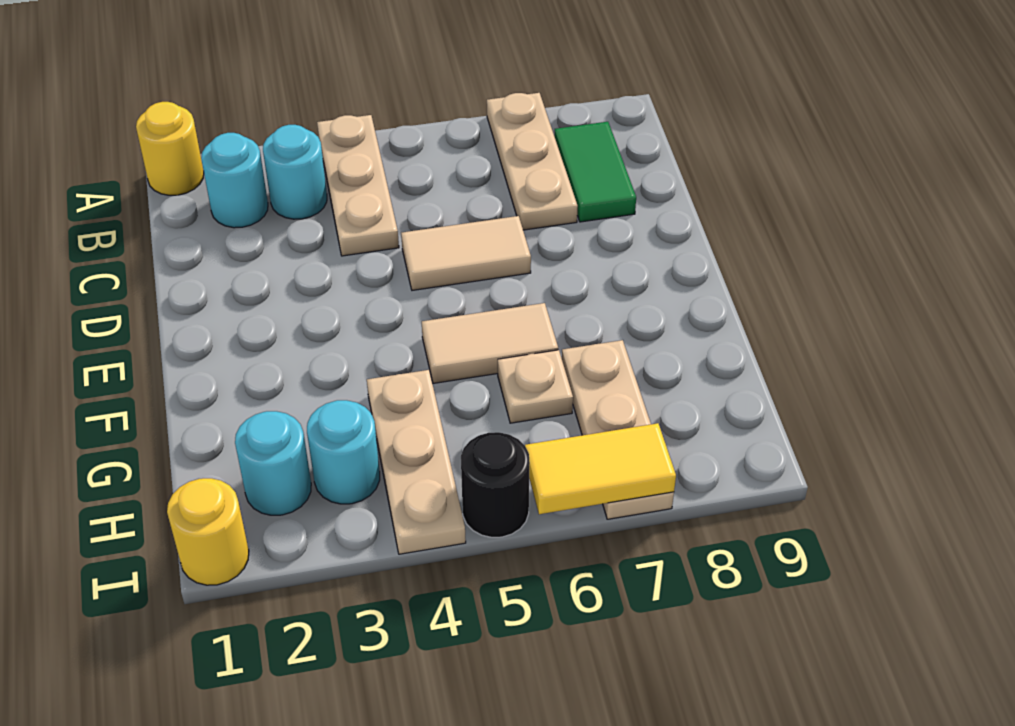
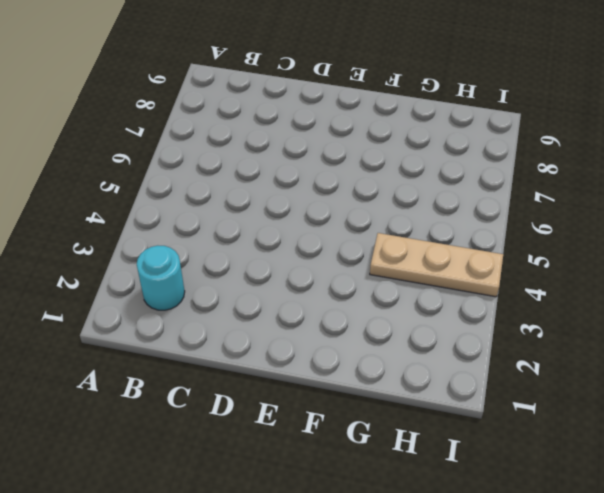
none -> yellow round brick A1 level 1
none -> tan plate A4:C4 level 1
none -> tan plate A7:C7 level 1

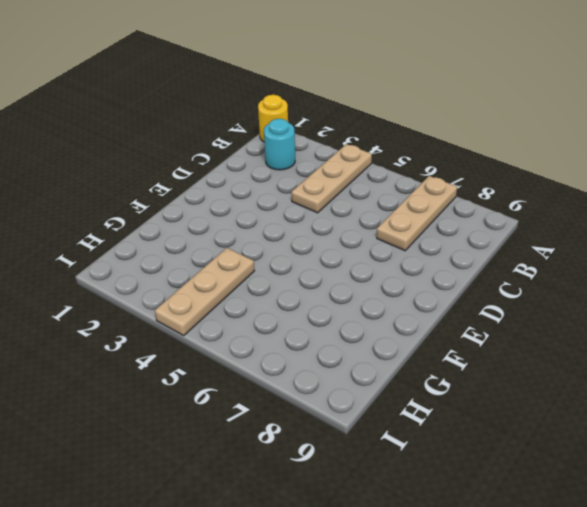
none -> cyan round brick B3 level 1
none -> green tile B8:C8 level 1
none -> tan tile D5:D6 level 1

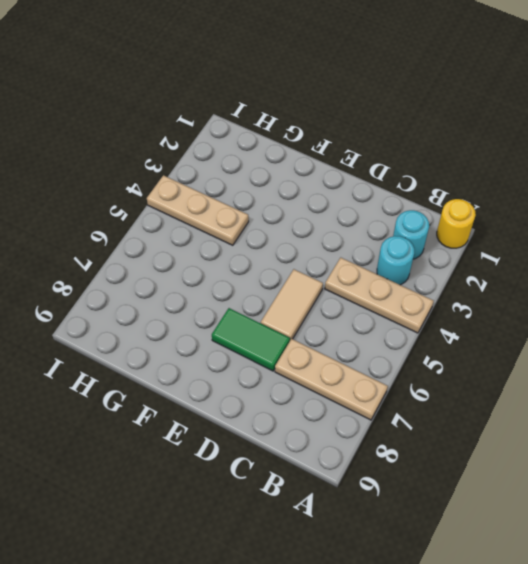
green tile D7:E7 level 1 -> green tile B8:C8 level 1
none -> tan tile F5:F6 level 1
none -> tan plate G6 level 1
none -> tan plate G7:I7 level 1

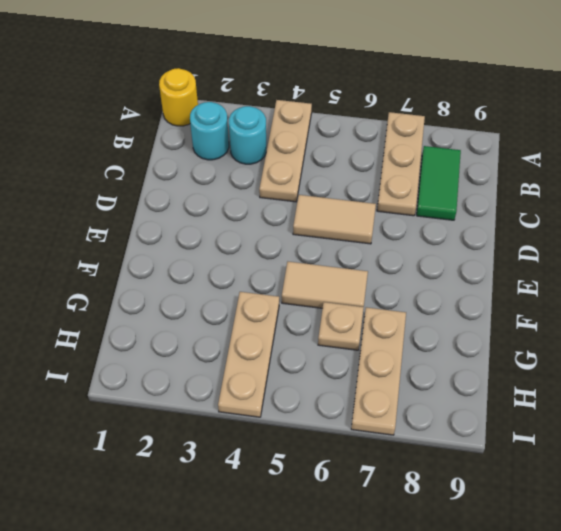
none -> cyan round brick H2 level 1
none -> cyan round brick H3 level 1
none -> yellow round brick I1 level 1

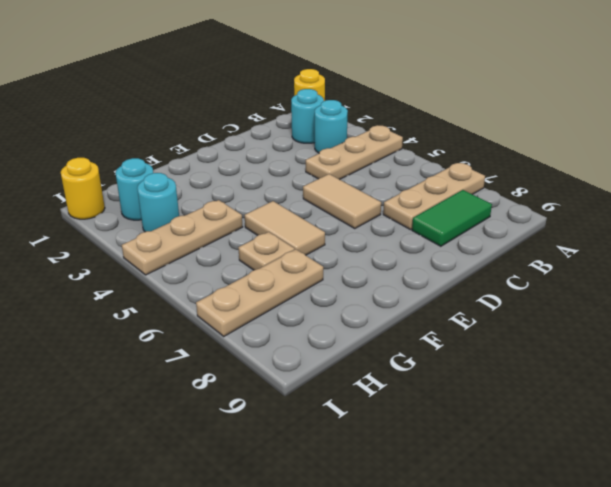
none -> black round brick I5 level 1
none -> yellow tile I6:I7 level 2

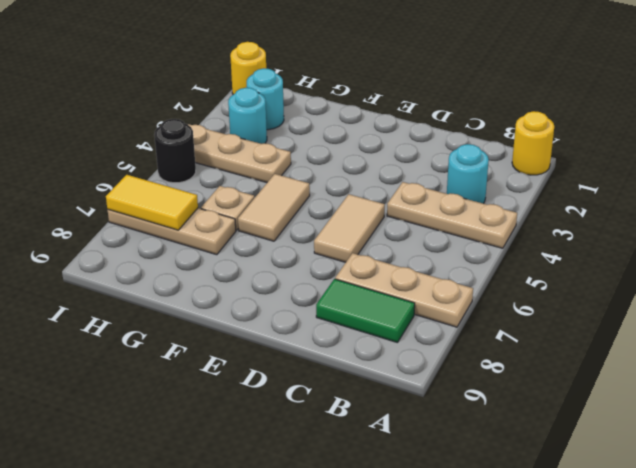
yellow tile H7:I7 level 2 -> yellow tile I6:I7 level 2
none -> cyan round brick B2 level 1

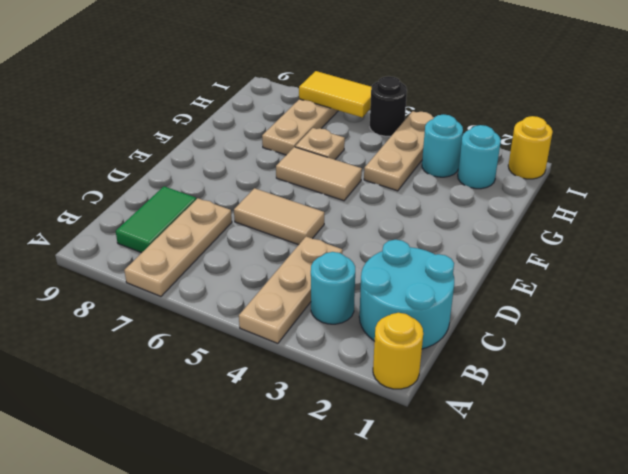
cyan round brick B1:C2 level 1 -> cyan round brick B2 level 1

